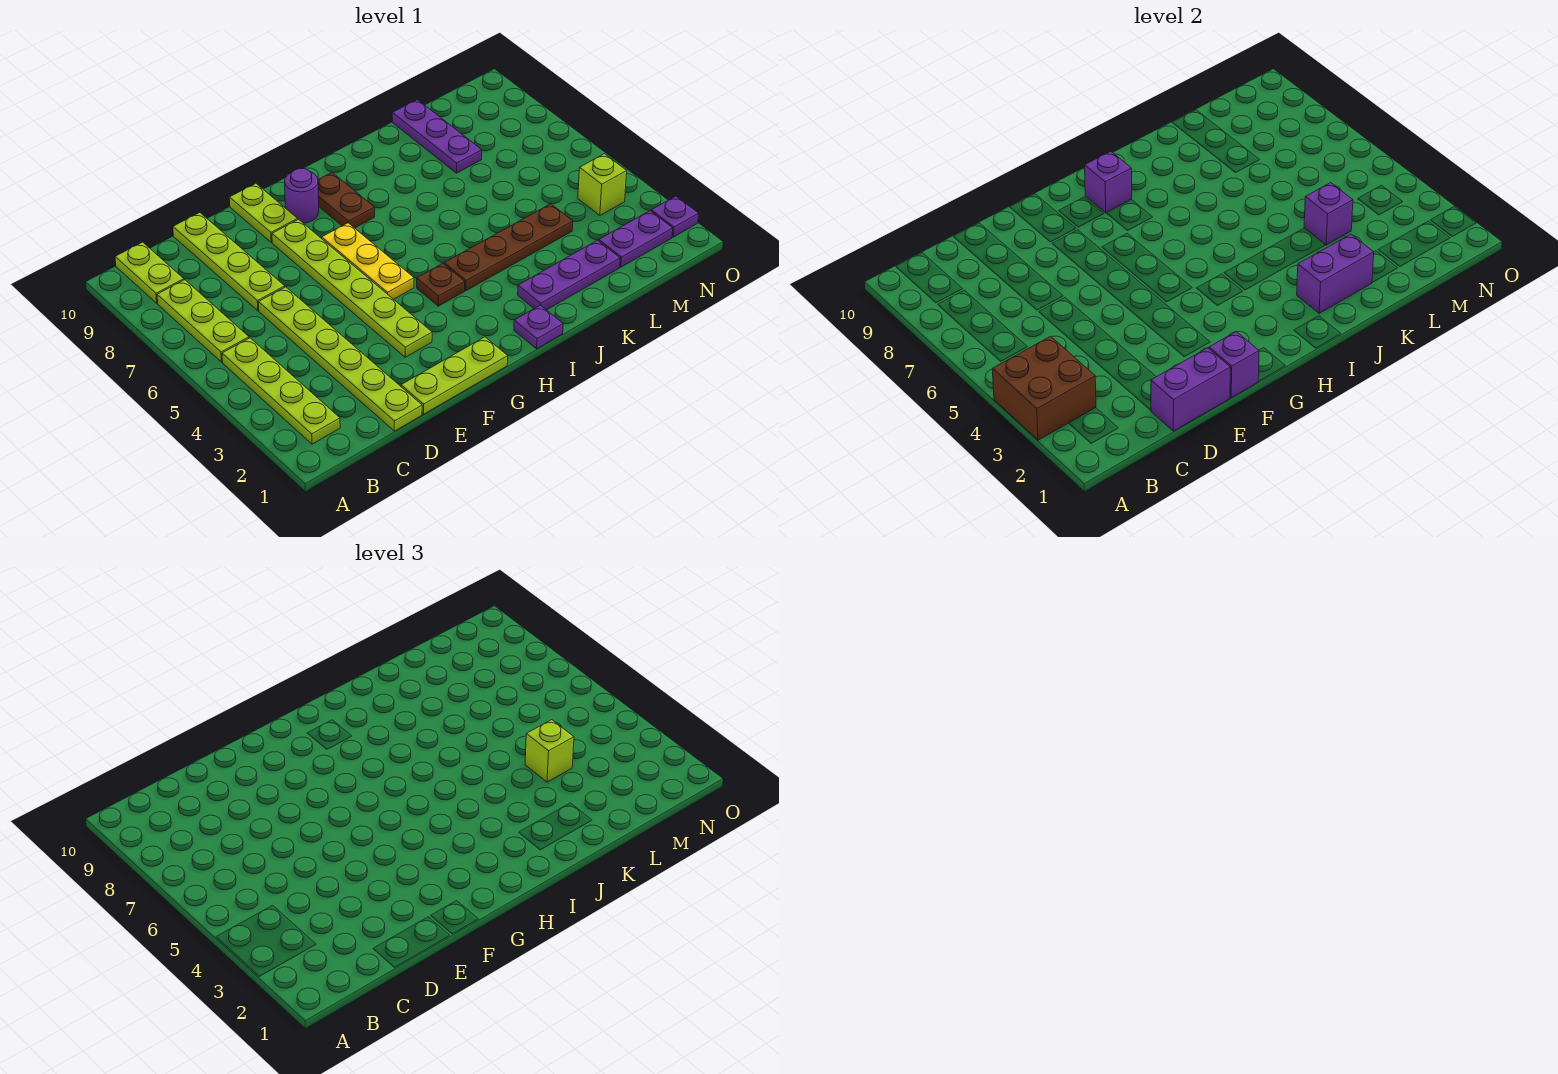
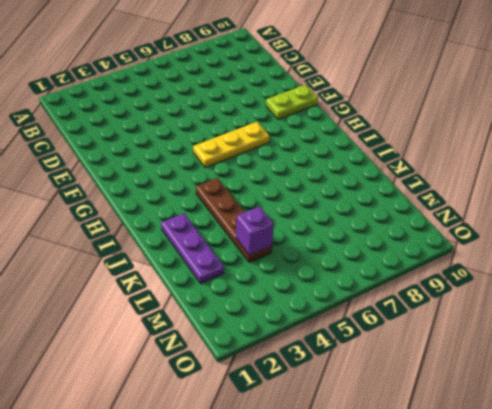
none -> lime plate B2:B5 level 1
none -> lime plate B6:B8 level 1
none -> lime plate B9:B10 level 1

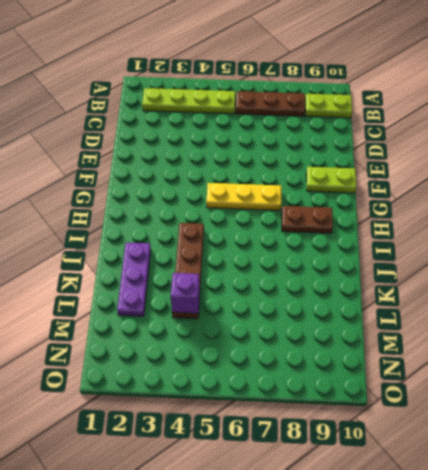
brown plate B6:B8 level 1 -> lime plate B6:B8 level 1
none -> lime plate D1:D6 level 1
none -> lime plate D7:D10 level 1
none -> lime plate E1:G1 level 1

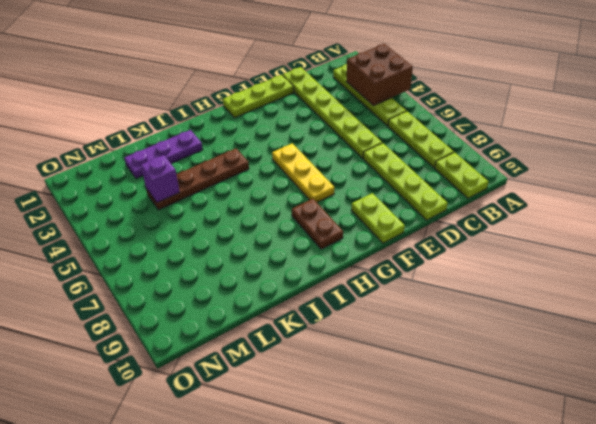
none -> lime plate F3:F8 level 1
none -> purple round brick G9 level 1
none -> brown plate H4 level 1

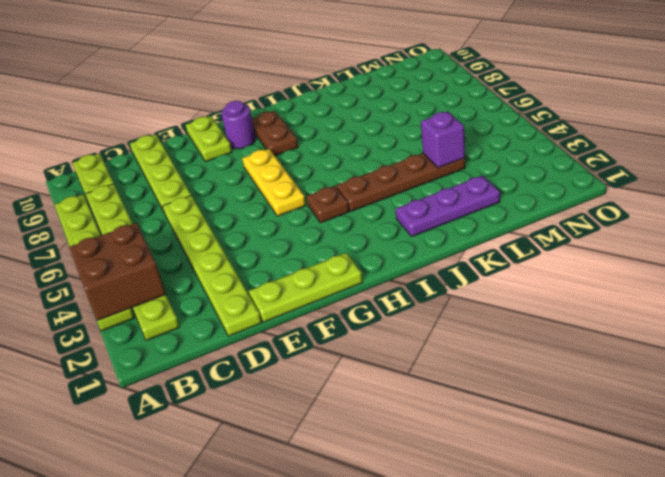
lime plate A3:A8 level 1 -> lime plate F3:F8 level 1
none -> purple plate I1 level 1
none -> purple plate L8:L10 level 1
none -> purple plate M2:N2 level 1

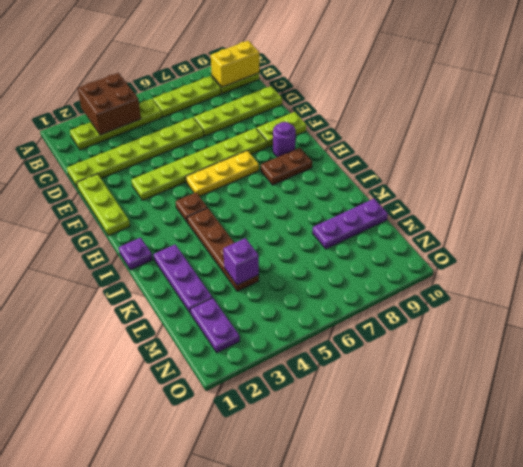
yellow brick B9:B10 level 2 -> none
none -> lime brick N4 level 1
none -> purple plate O2 level 1
none -> purple brick D1:E1 level 2

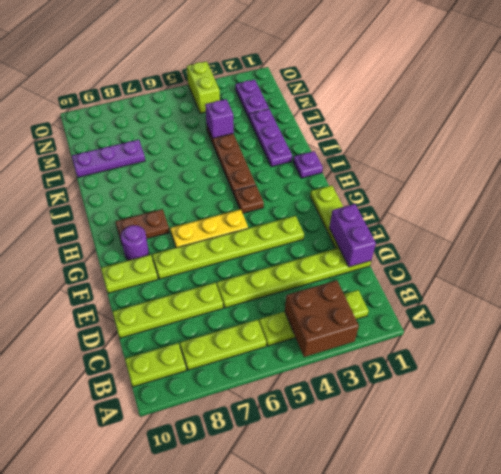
lime brick N4:O4 level 1 -> lime brick N4 level 1
none -> purple plate O2 level 1
none -> purple brick F1 level 2
none -> purple brick H9 level 2

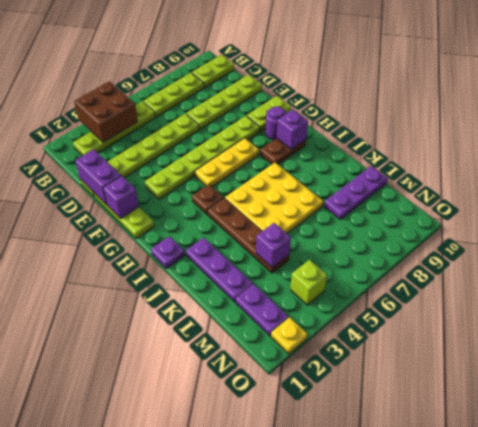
yellow plate I5:K7 level 1 -> none
yellow plate O2 level 1 -> purple plate O2 level 1
none -> purple brick J2:K2 level 2
none -> lime brick L4 level 3

